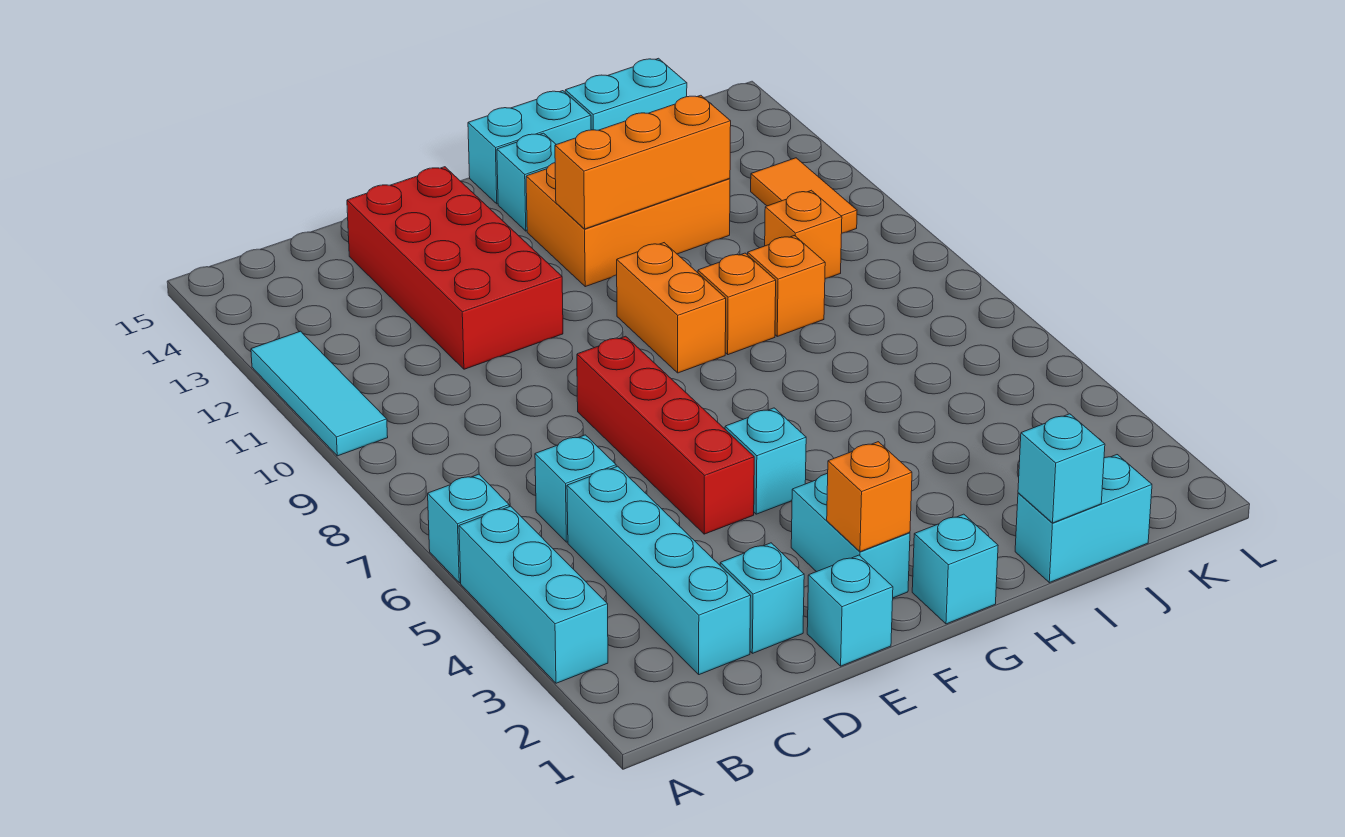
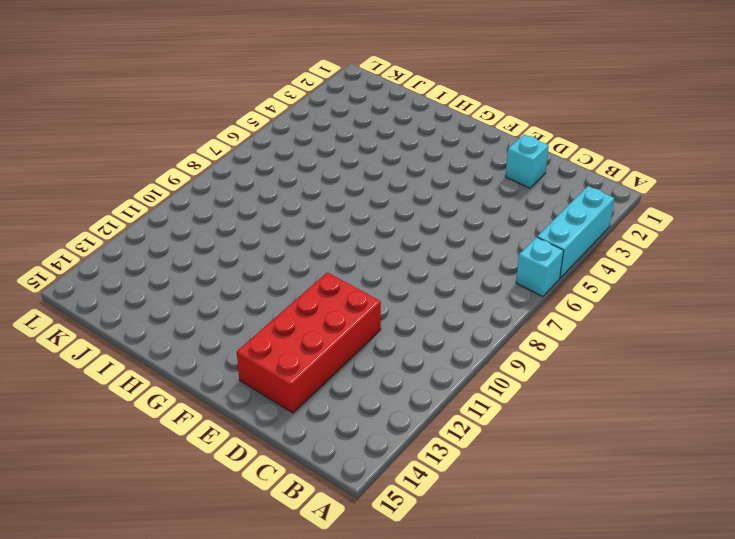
none -> cyan tile A10:A12 level 1
none -> cyan brick C2:C5 level 1
none -> cyan brick C6 level 1

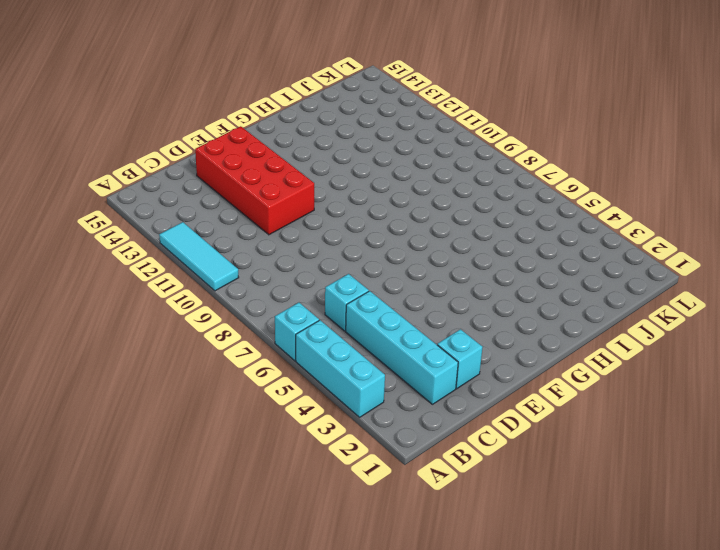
none -> cyan brick E1 level 1
none -> red brick E5:E8 level 1
none -> cyan brick F2:F3 level 1

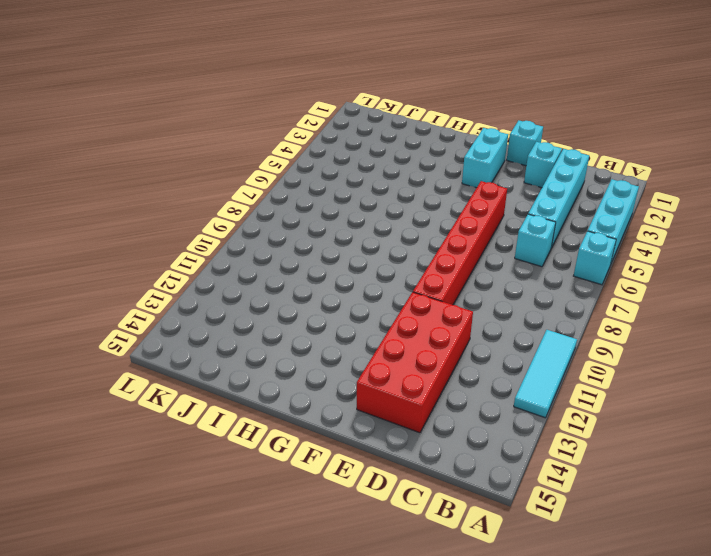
red brick E5:E10 level 1 -> red brick E5:E8 level 1
none -> cyan brick F5 level 1
none -> cyan brick G1 level 1
none -> orange brick G9:G10 level 1

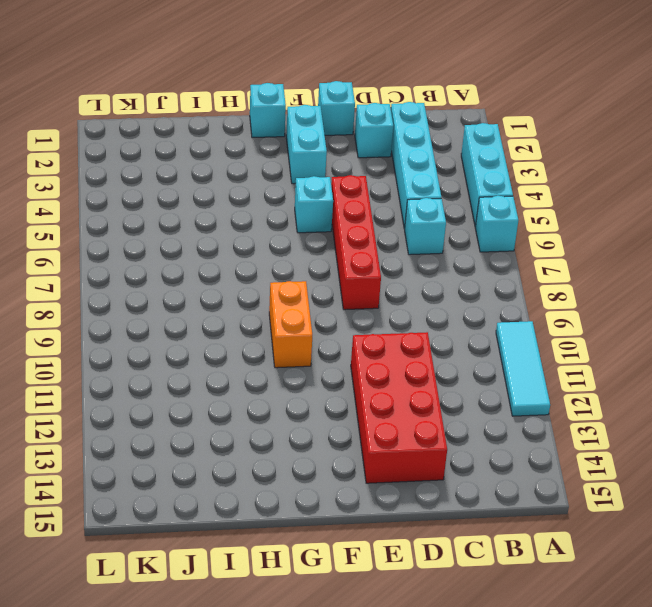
none -> orange brick G12:I13 level 1
none -> cyan brick G14 level 1
none -> cyan brick G15:H15 level 1

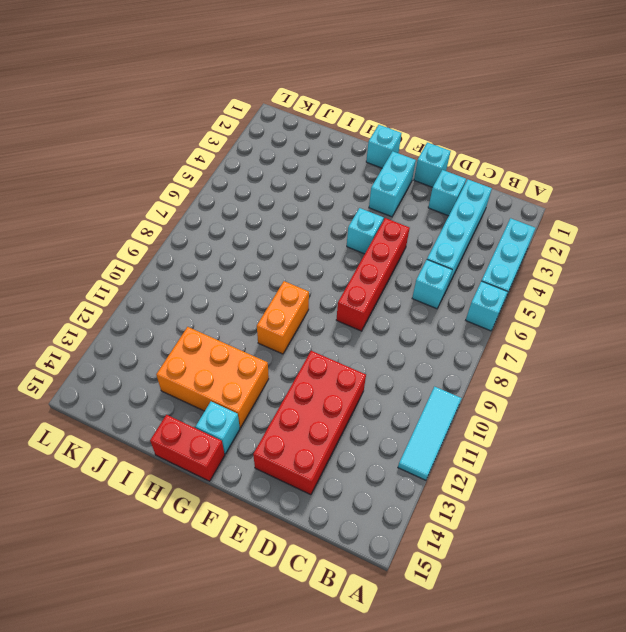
red brick G15:H15 level 1 -> cyan brick G15:H15 level 1
none -> orange brick H9 level 1
none -> cyan brick I1:J1 level 1
none -> orange brick I9 level 1

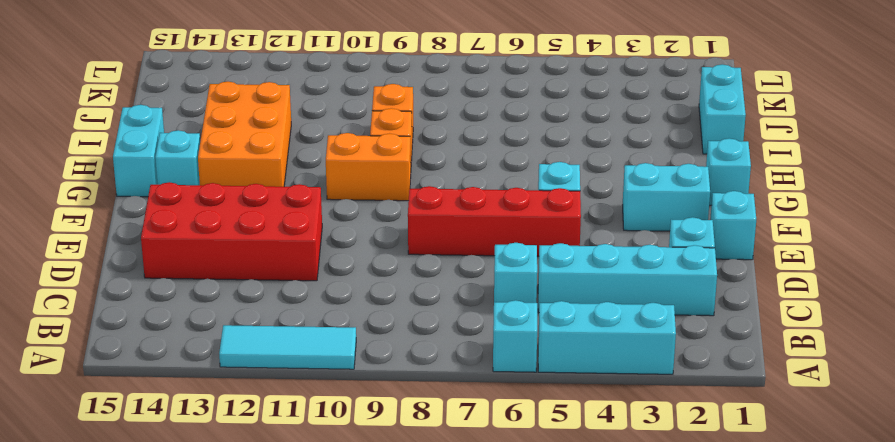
none -> cyan brick I15:J15 level 1
none -> orange brick J10 level 1
none -> orange tile K11:K12 level 1

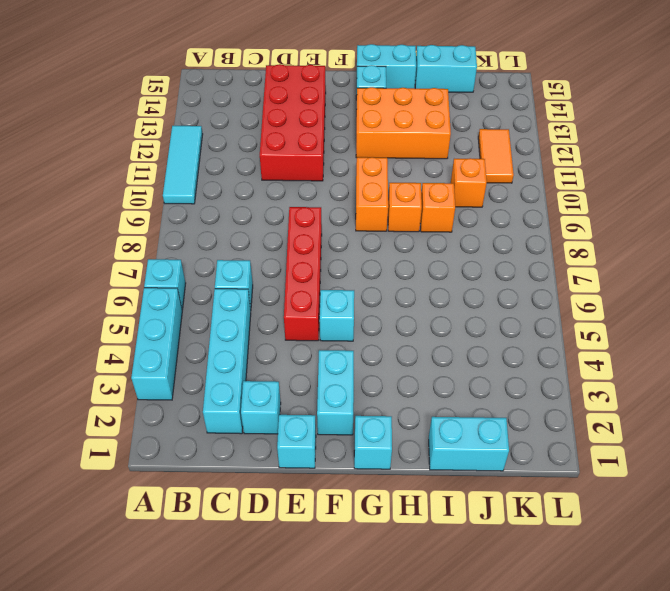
none -> orange brick F2 level 2
none -> orange brick G12:I12 level 2
none -> cyan brick I1 level 2

